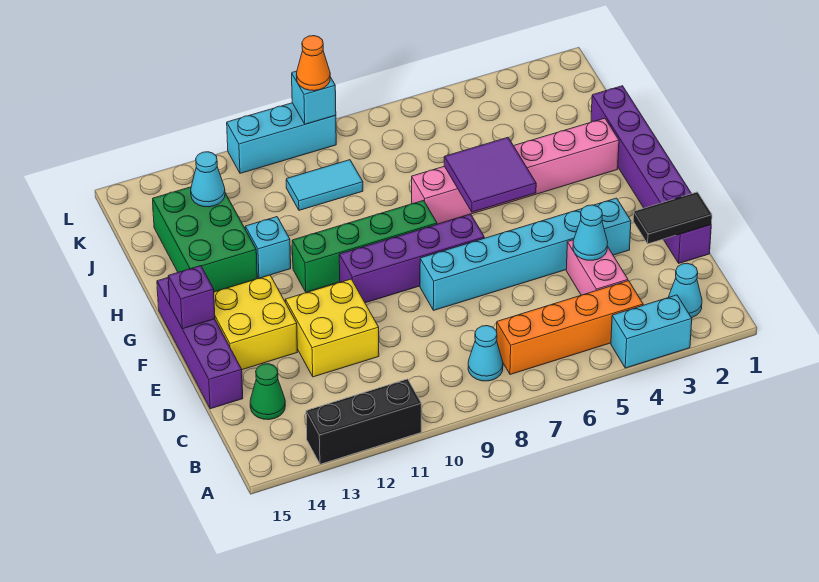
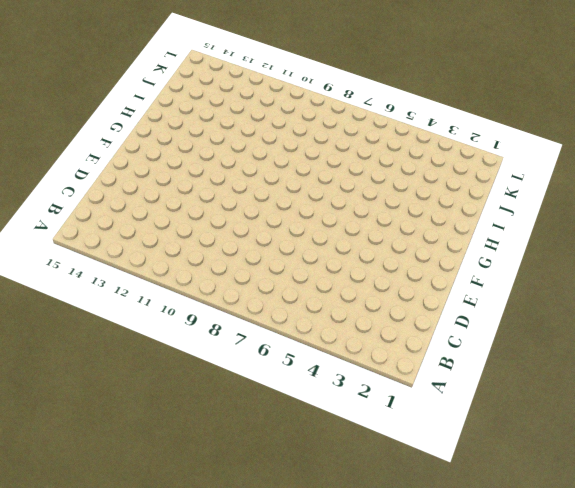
none -> cyan brick A3:A4 level 1
none -> black brick A11:A13 level 1
none -> cyan cone B2 level 1

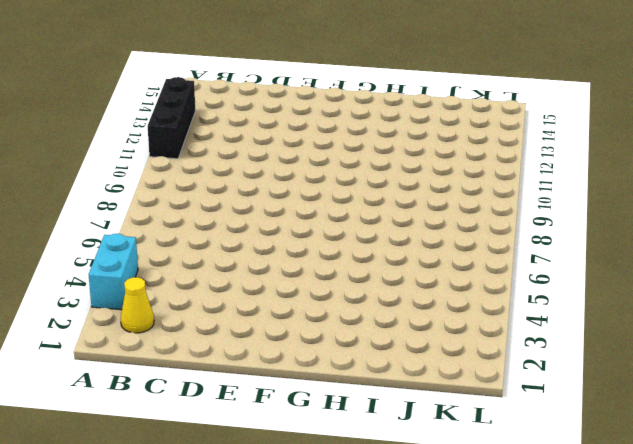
yellow cone B2 level 1 -> cyan cone B2 level 1
none -> orange brick B4:B7 level 1
none -> cyan cone B8 level 1
none -> pink brick C4:D4 level 1

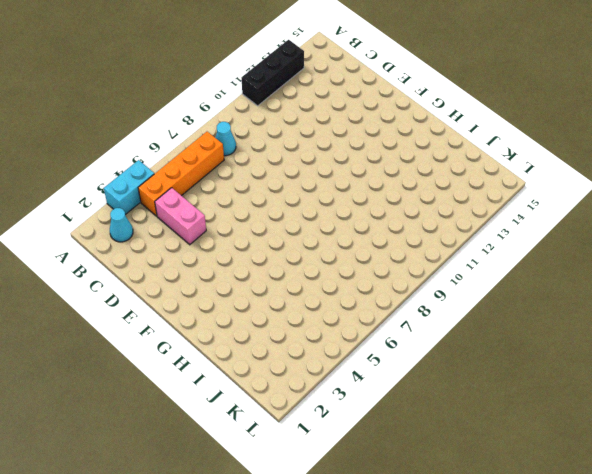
none -> green cone C14 level 1
none -> purple brick D1:I1 level 1
none -> yellow brick D11:E12 level 1

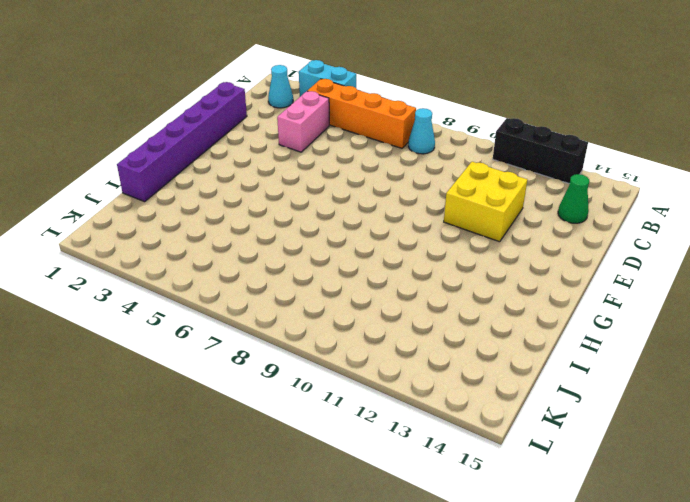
none -> purple brick D15:G15 level 1
none -> cyan brick E3:E8 level 1
none -> yellow brick E13:F14 level 1

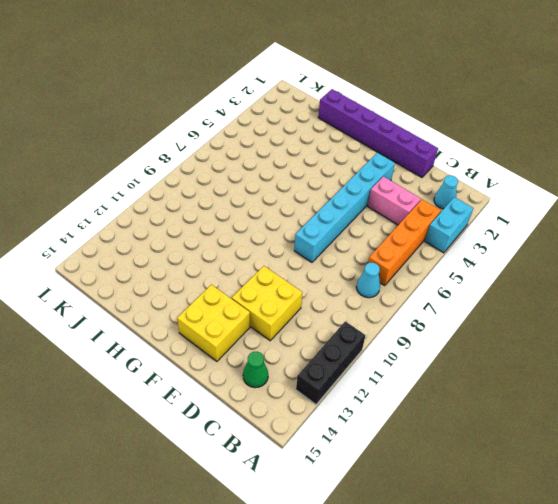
none -> purple brick D15:G15 level 1
none -> purple brick F7:F10 level 1
none -> green brick G8:G11 level 1

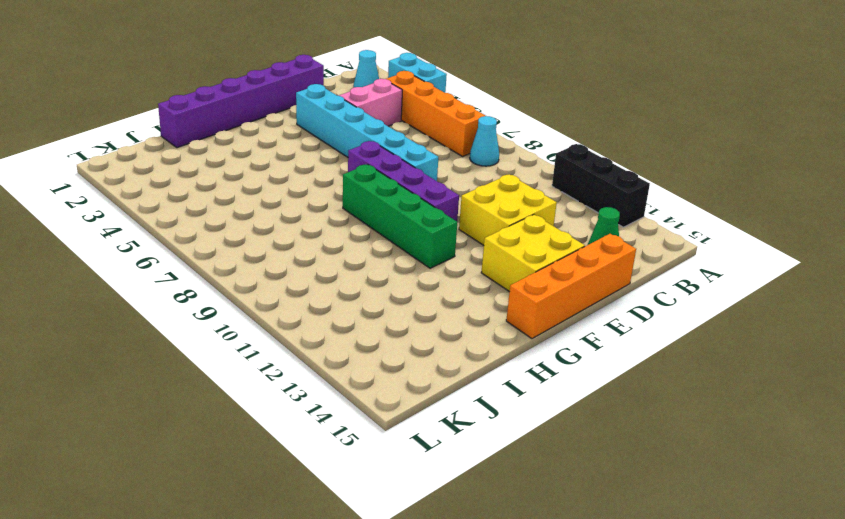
orange brick D15:G15 level 1 -> purple brick D15:G15 level 1
none -> pink brick H2:H7 level 1
none -> cyan brick H12 level 1
none -> green brick H13:J14 level 1

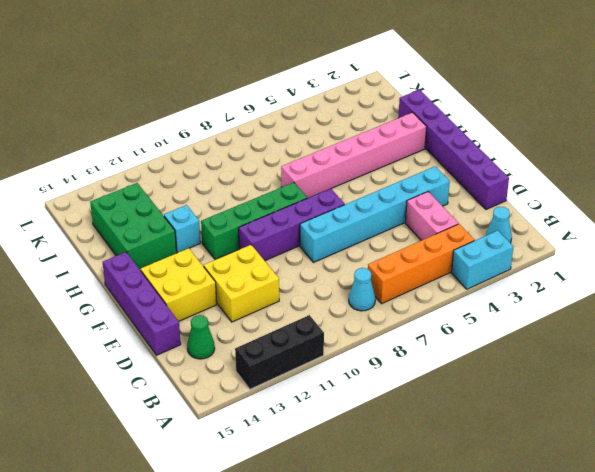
none -> cyan tile J9:J10 level 1
none -> cyan brick L9:L11 level 1
none -> black tile D1:D2 level 2

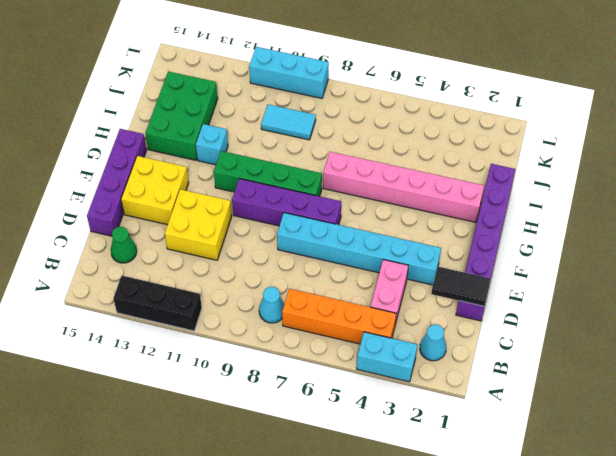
none -> cyan cone D4 level 2
none -> purple brick F15 level 2
none -> purple tile G5:H6 level 2

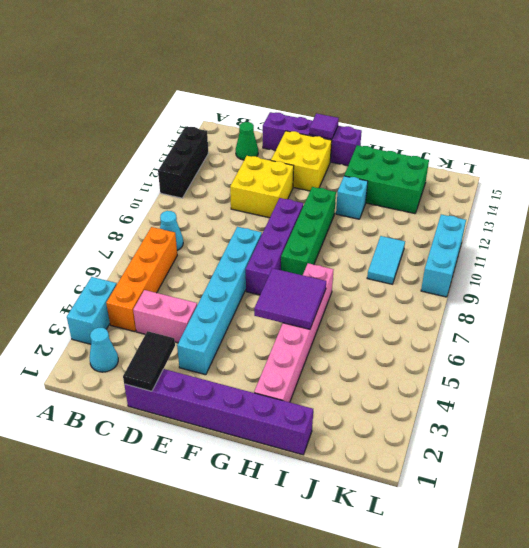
purple tile F15 level 2 -> purple brick F15 level 2
none -> cyan cone D4 level 2
none -> cyan cone J13 level 2
none -> cyan brick L9 level 2

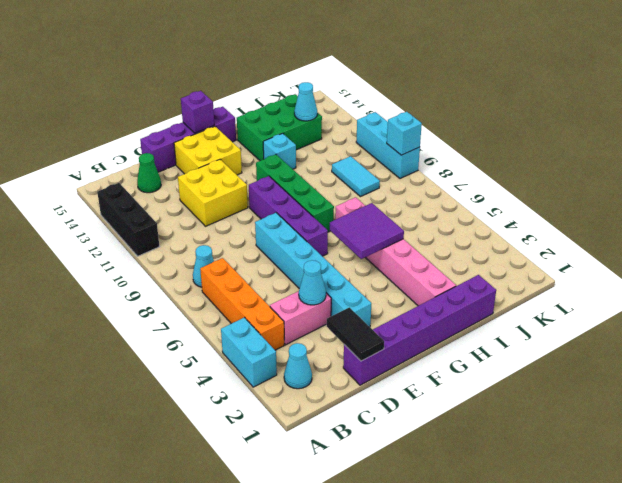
none -> orange cone L9 level 3

